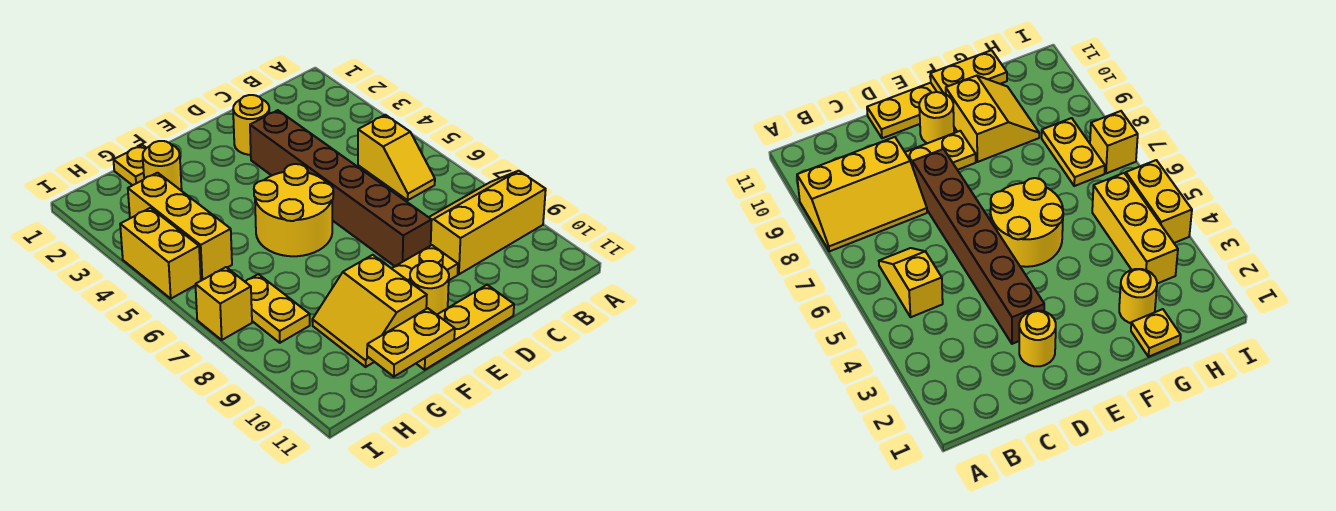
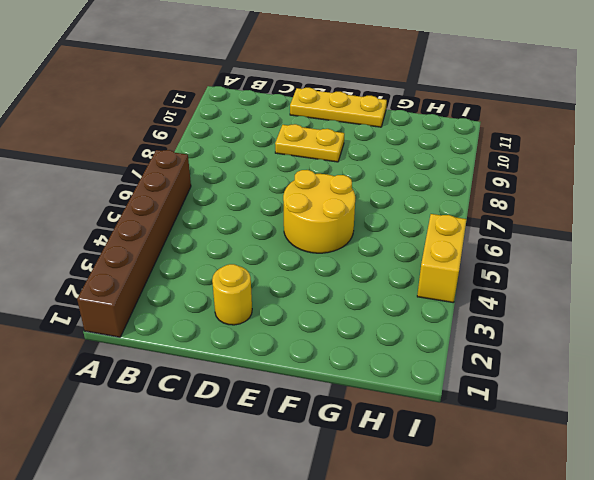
brown brick A1:A6 level 1 -> brown brick D3:D8 level 1
none -> yellow slope A8:C9 level 1 top 9
none -> yellow slope B5:B6 level 1 top 5
none -> yellow round brick E10 level 1

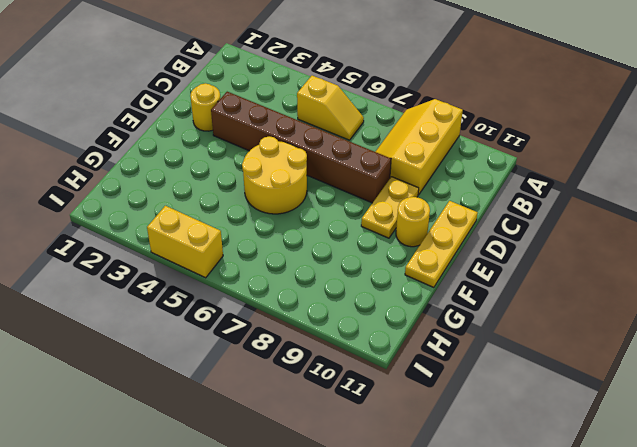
none -> yellow slope F9:G10 level 1 top F
none -> yellow plate G1 level 1
none -> yellow round brick G2 level 1

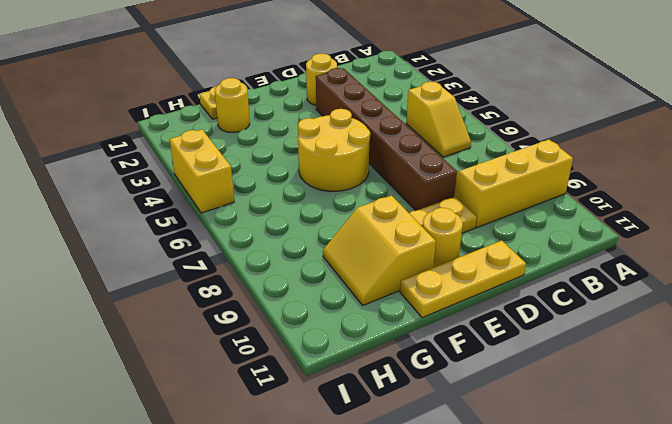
none -> yellow brick H3:H5 level 1
none -> yellow plate H7:H8 level 1
none -> yellow brick I7 level 1

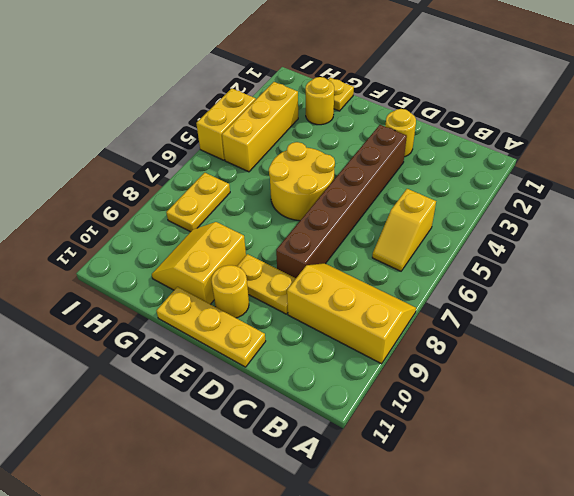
none -> yellow brick I7 level 1
none -> yellow plate F11:G11 level 2

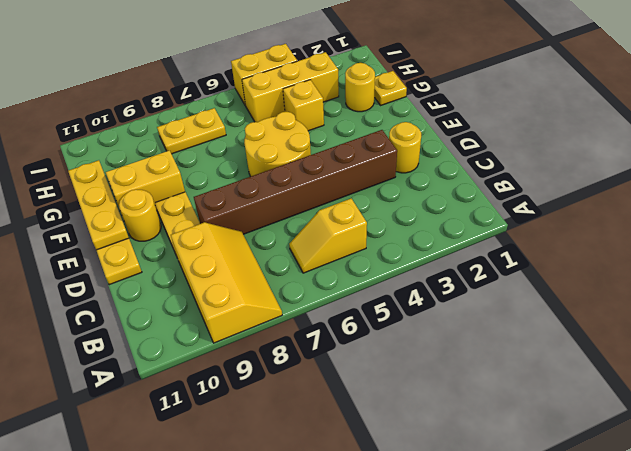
yellow plate E11:G11 level 2 -> yellow plate F11:G11 level 2
yellow brick G4 level 1 -> yellow brick I7 level 1

